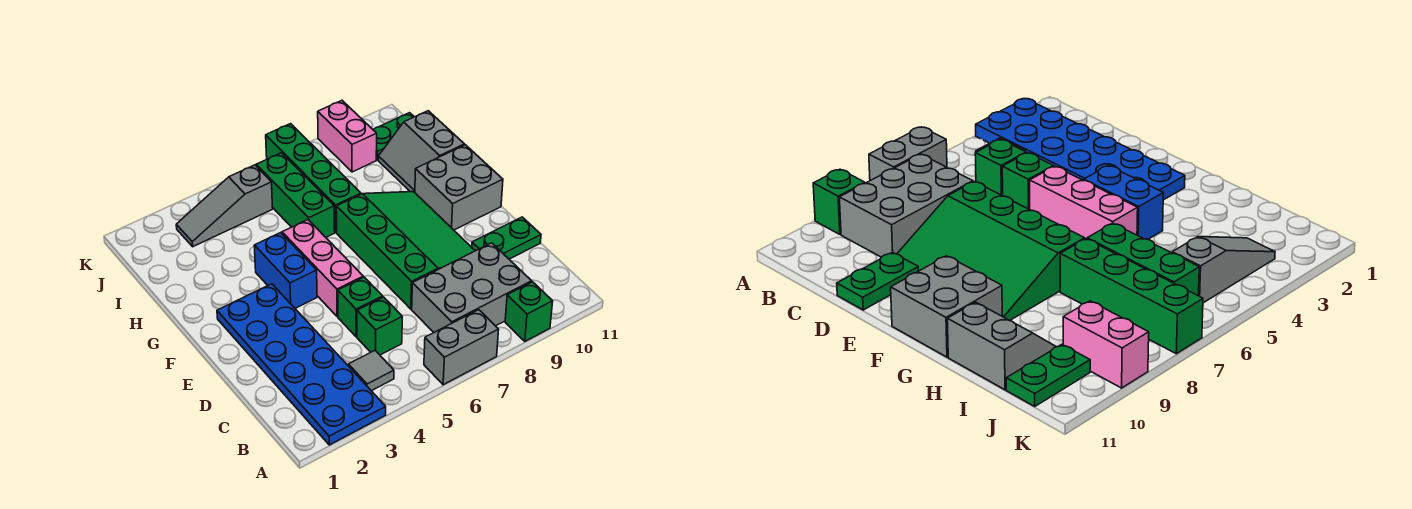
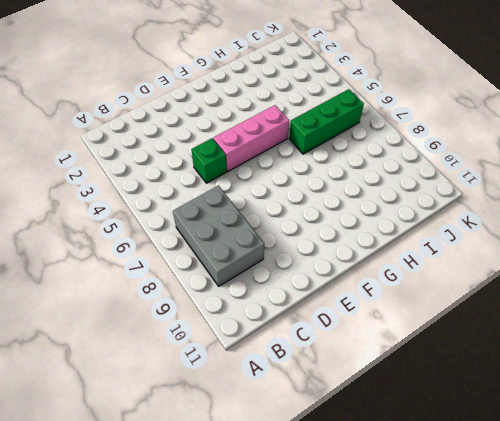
none -> blue plate A2:F3 level 1
none -> grey brick A6:A7 level 1
none -> green brick A9 level 1

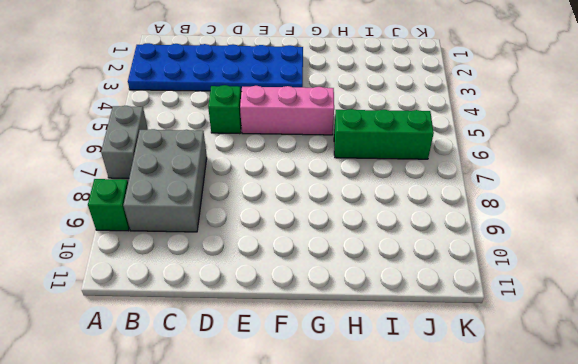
none -> grey tile B4 level 1
none -> green brick C5 level 1
none -> green slope D7:G9 level 1 top 7

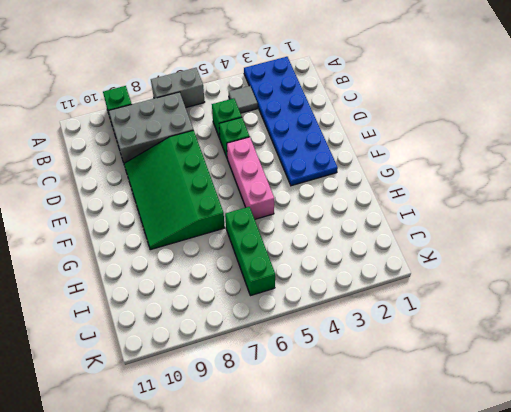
none -> green plate D10:D11 level 1
none -> blue brick F4:G4 level 1
none -> grey brick F10:G11 level 1

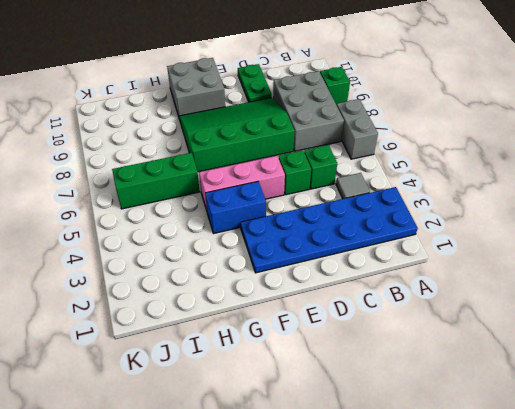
none -> green brick H7:K7 level 1
none -> grey slope H10:I11 level 1 top 11
none -> grey slope J3:J5 level 1 top 5

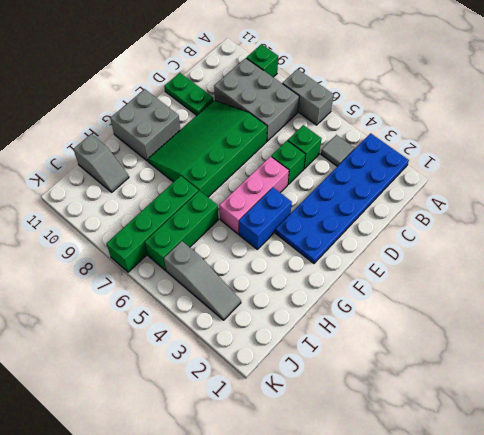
grey slope I10:I11 level 1 top 11 -> grey slope H10:I11 level 1 top 11
none -> pink brick J9:K9 level 1
none -> green plate J10:J11 level 1

